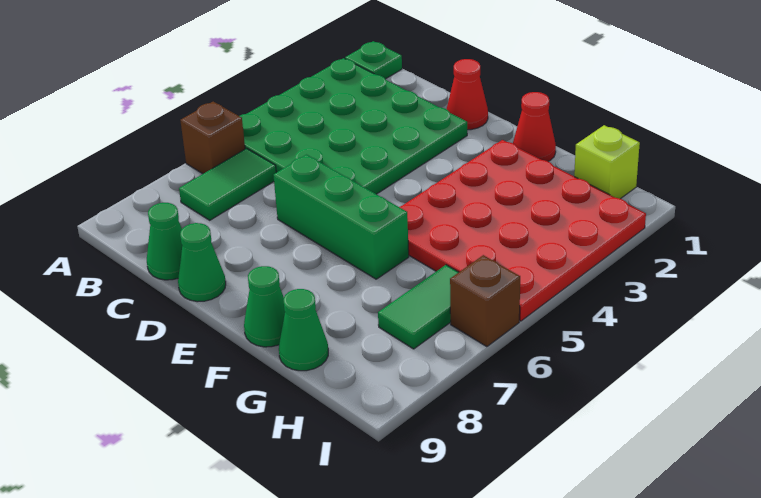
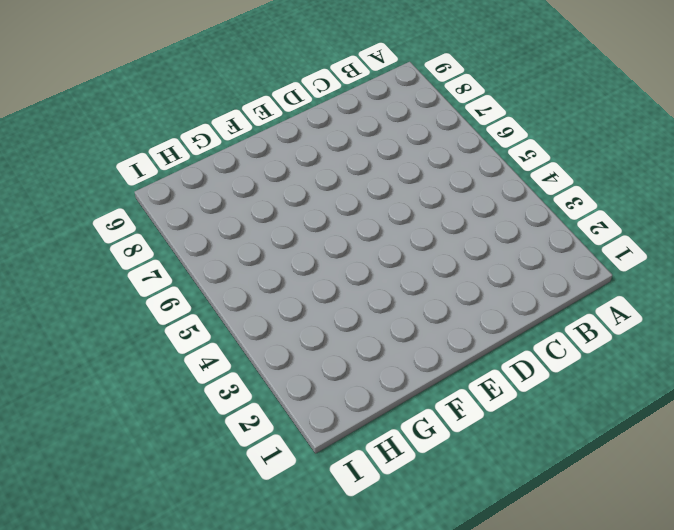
none -> green plate A1 level 1
none -> green plate A2:D5 level 1
none -> brown brick A6 level 1

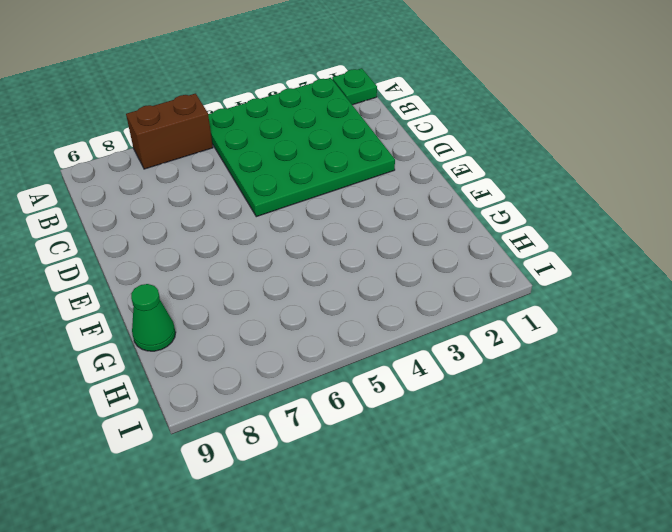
brown brick A6:A7 level 1 -> brown brick A6 level 1
none -> green tile B6:B7 level 1
none -> green cone C9 level 1
none -> red cone D1 level 1

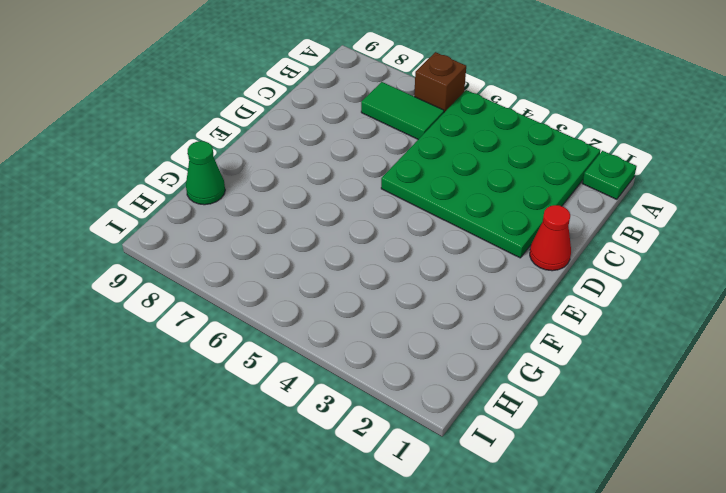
none -> green cone C9 level 1
none -> green brick D6:F6 level 1
none -> green cone D9 level 1

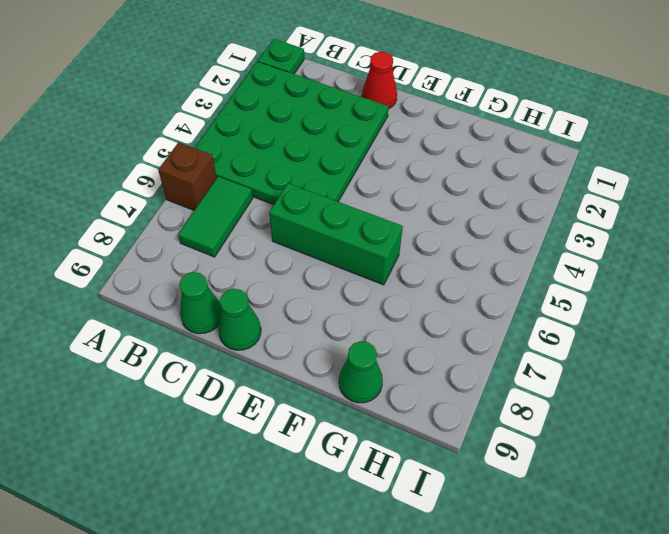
none -> red cone F1 level 1
none -> red plate F2:I5 level 1
none -> green cone F9 level 1

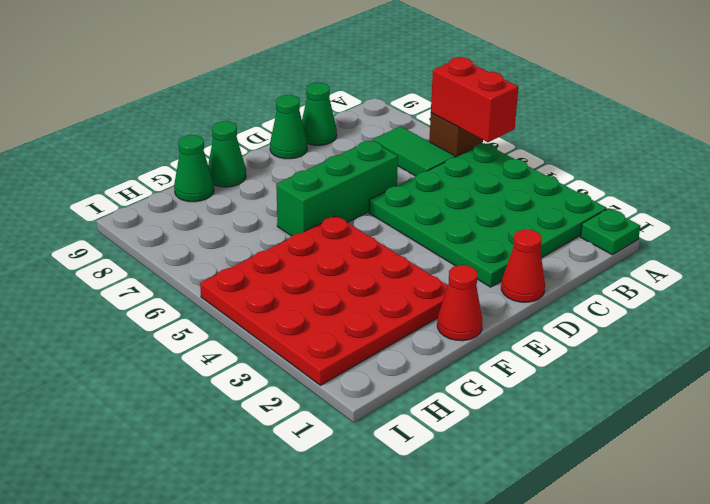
red brick A5:A6 level 2 -> none
none -> lime brick H1 level 1
none -> green tile H6:H7 level 1
none -> brown brick I6 level 1

